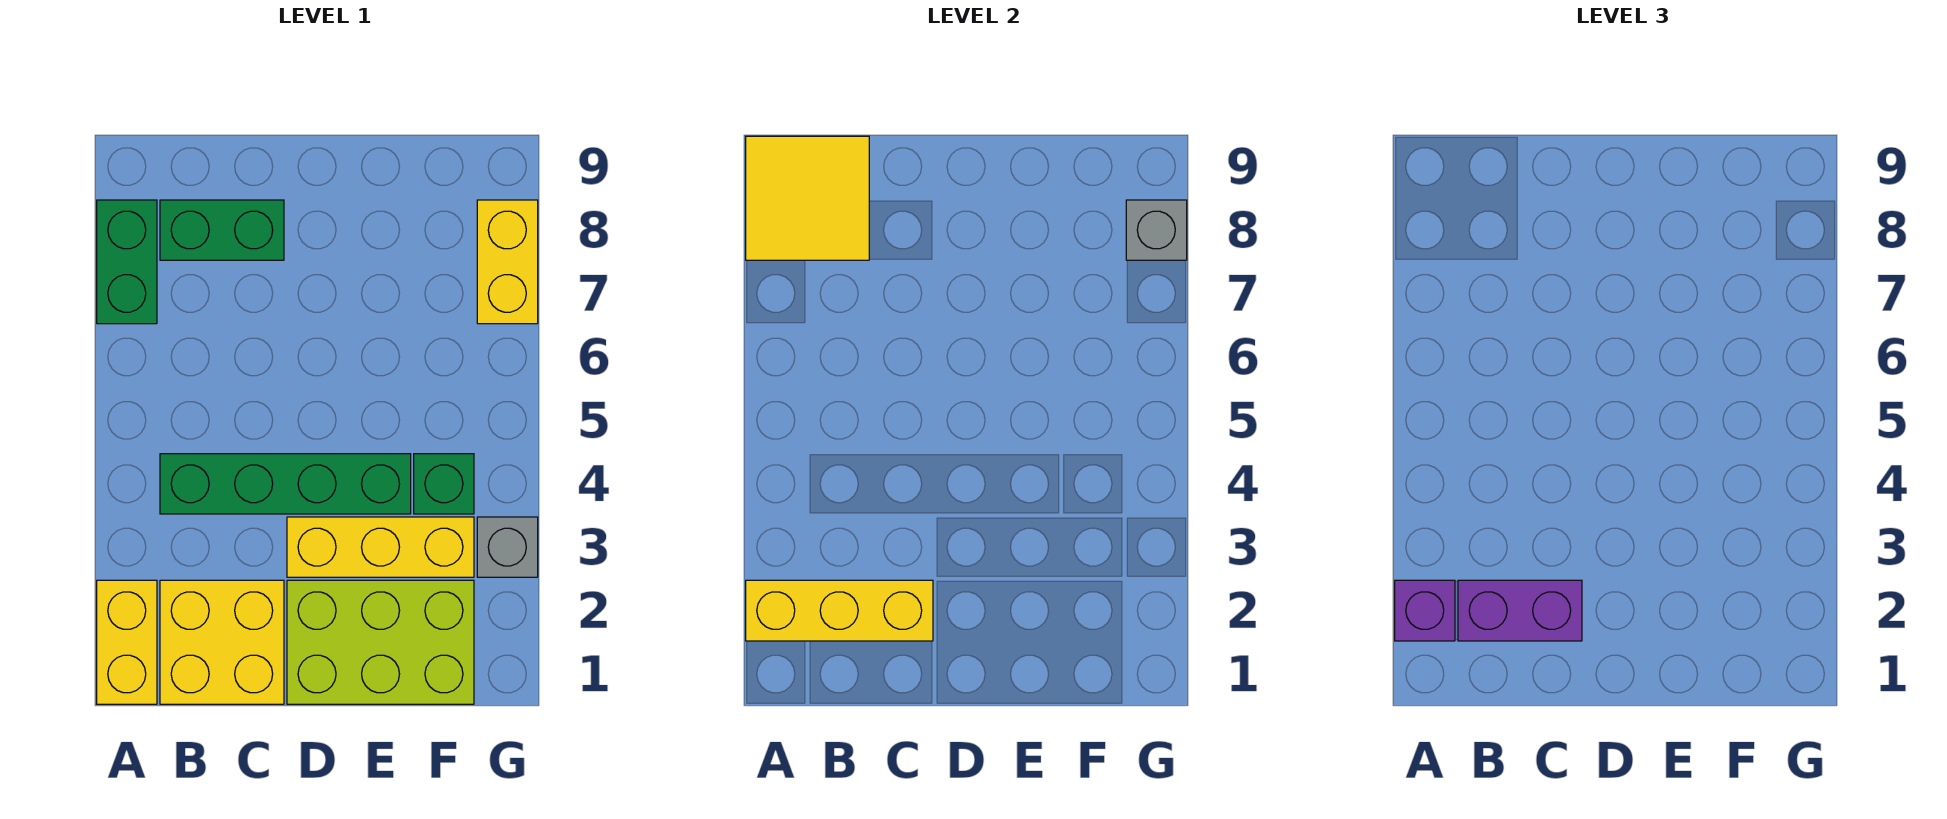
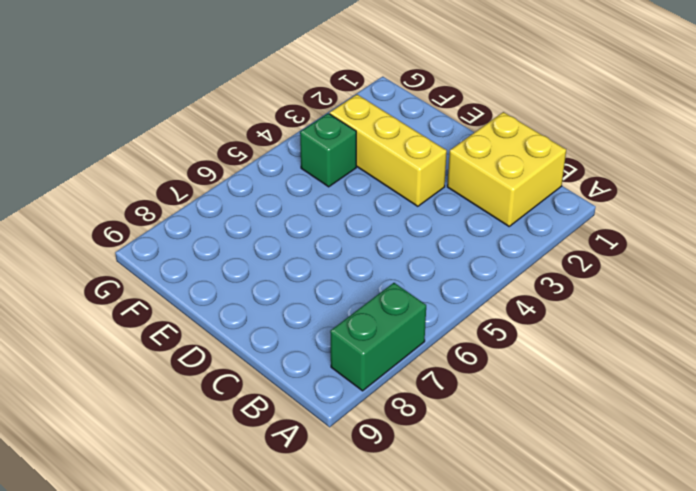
none -> yellow brick A1:A2 level 1
none -> green brick B4:E4 level 1
none -> green brick B8:C8 level 1

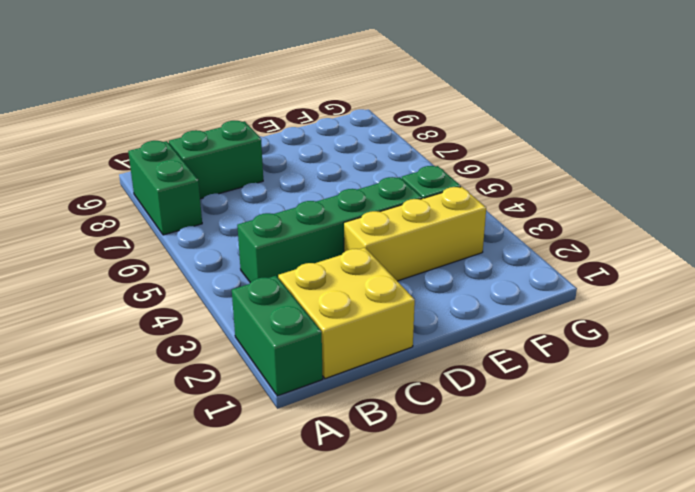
green brick A1:A2 level 1 -> yellow brick A1:A2 level 1
none -> lime brick D1:F2 level 1
none -> grey brick G3 level 1
none -> yellow brick G7:G8 level 1

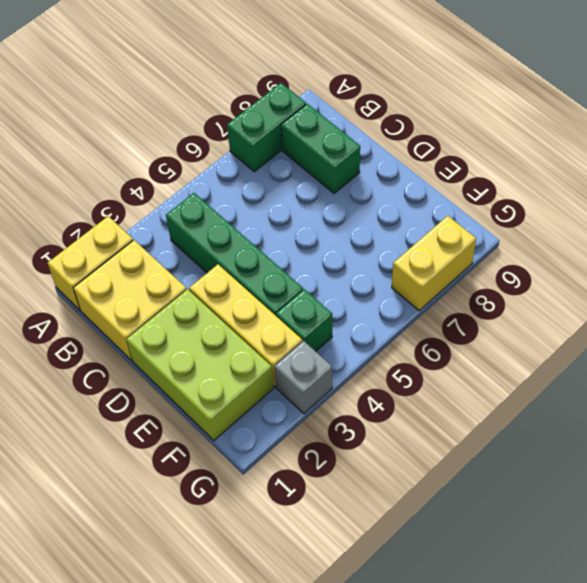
none -> yellow brick A2:C2 level 2
none -> yellow tile A8:B9 level 2
none -> grey brick G8 level 2

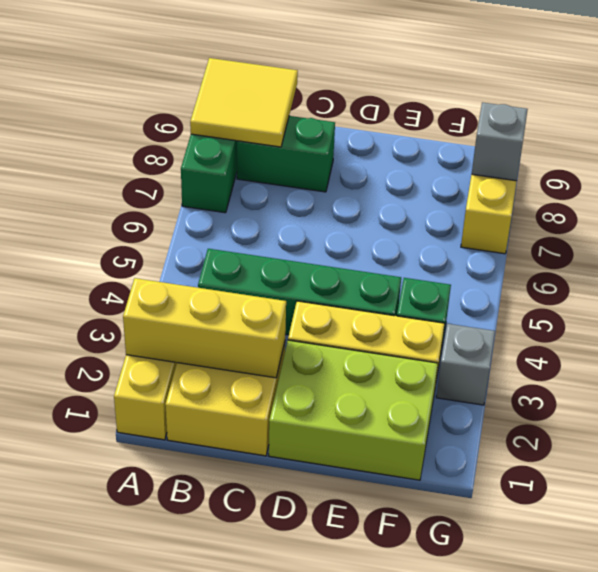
none -> purple brick A2 level 3
none -> purple brick B2:C2 level 3

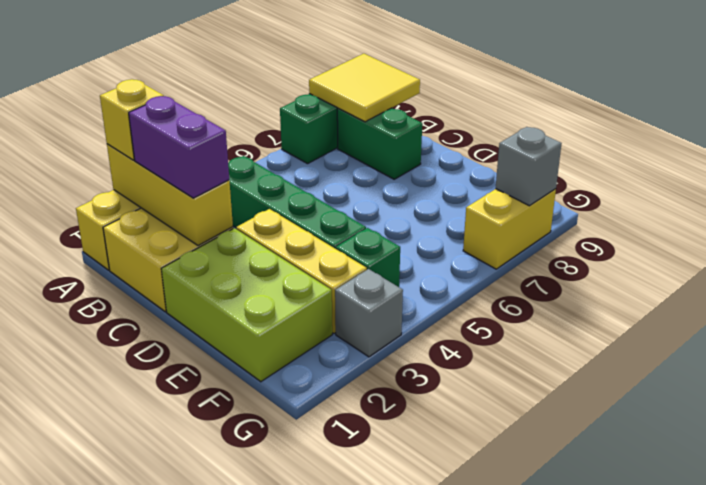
yellow brick A2 level 3 -> purple brick A2 level 3

